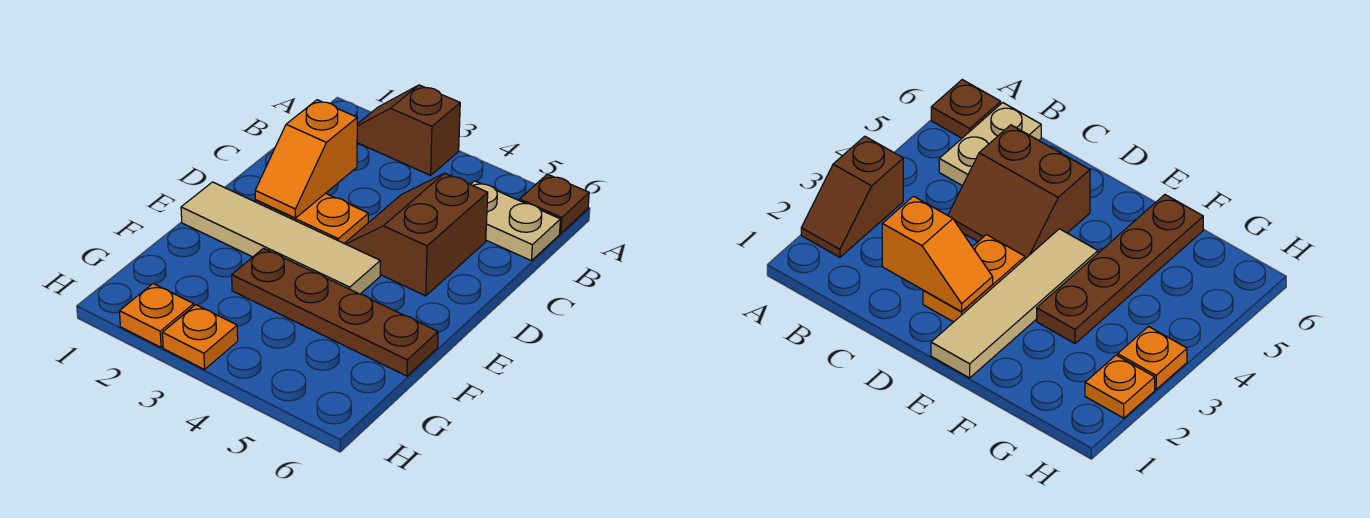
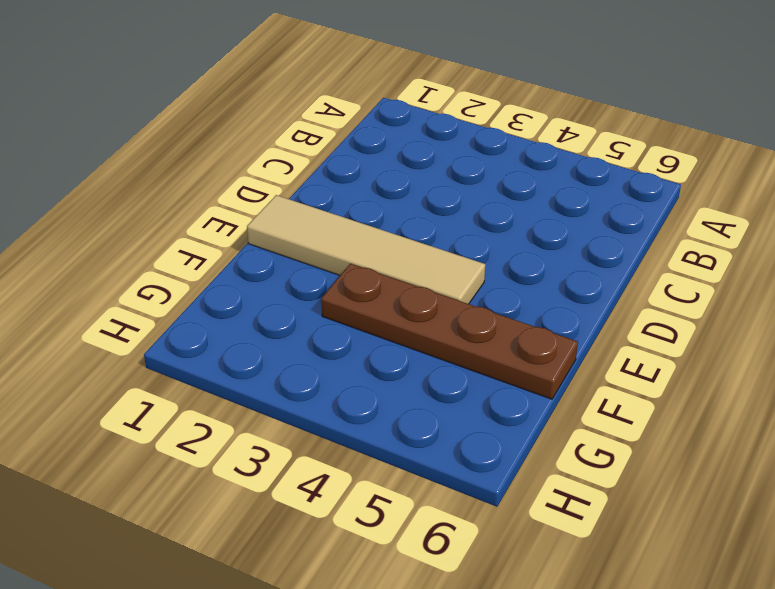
none -> brown slope A2:A3 level 1 top 3
none -> brown plate A6 level 1

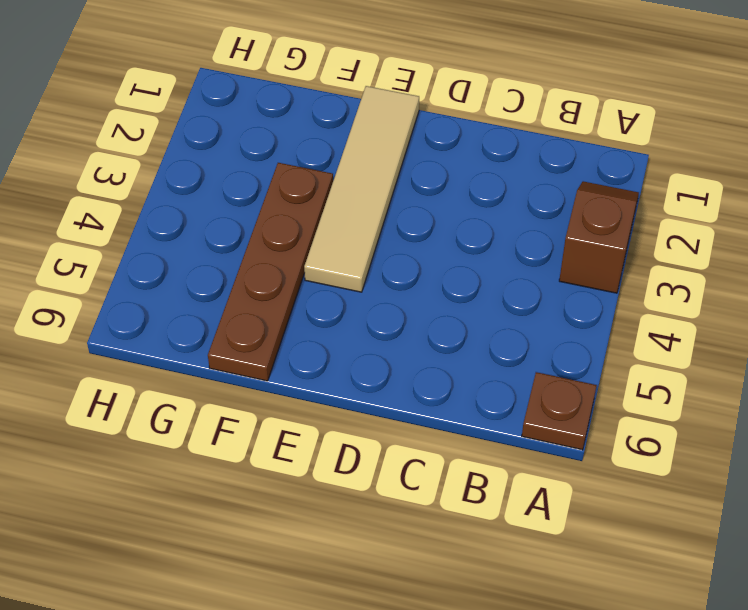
none -> tan plate B5:B6 level 1
none -> brown slope C4:D5 level 1 top 5

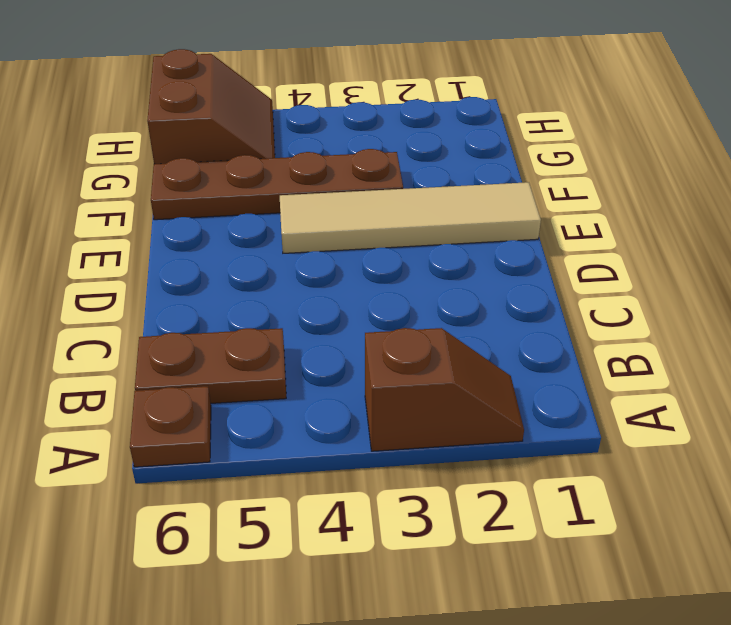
brown plate B5:B6 level 1 -> tan plate B5:B6 level 1
brown slope G5:H6 level 1 top 6 -> brown slope C4:D5 level 1 top 5
none -> orange plate D2:D3 level 1
none -> orange plate H2 level 1

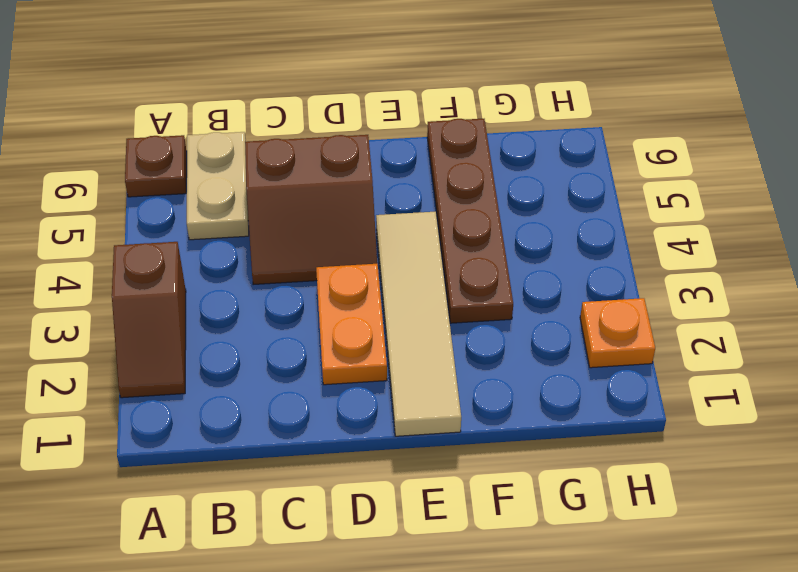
none -> orange plate H3 level 1
none -> orange slope C2:D2 level 2 top C

